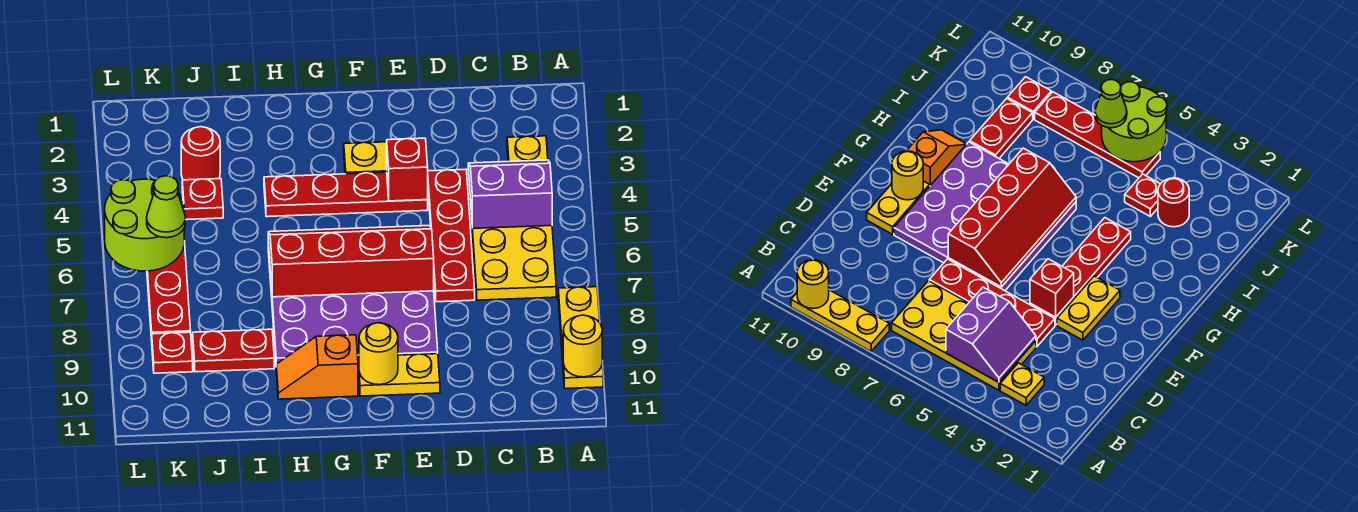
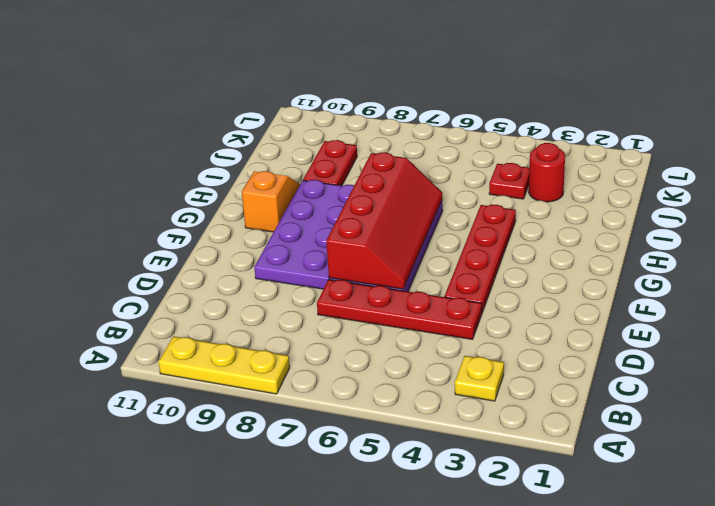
none -> yellow plate B4:C7 level 1
none -> yellow plate E3:F3 level 1
none -> yellow plate E10:F10 level 1

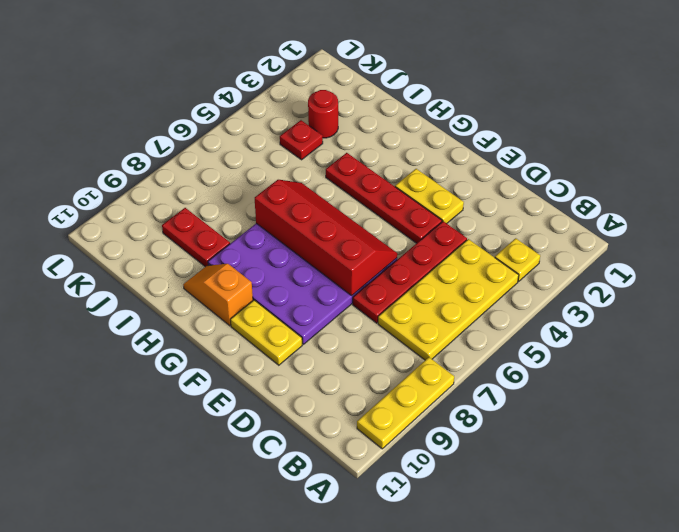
none -> red plate K5:K8 level 1
none -> red plate K9 level 1
none -> yellow round brick A10 level 2

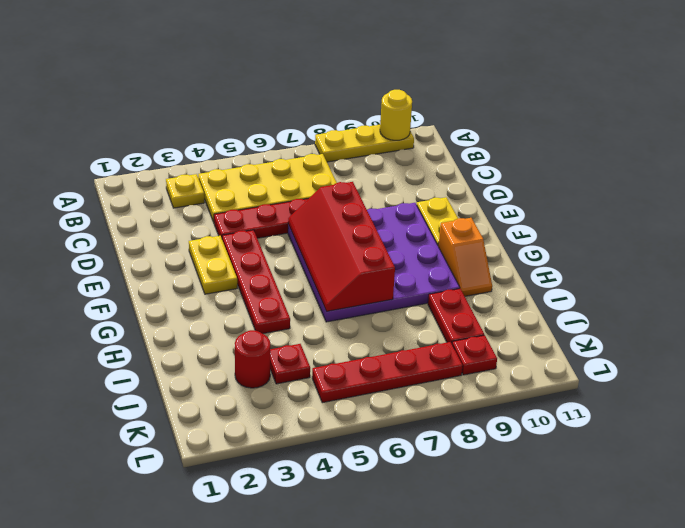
none -> purple slope B4:C5 level 2 top 5
none -> red brick E4 level 2
none -> yellow round brick F10 level 2

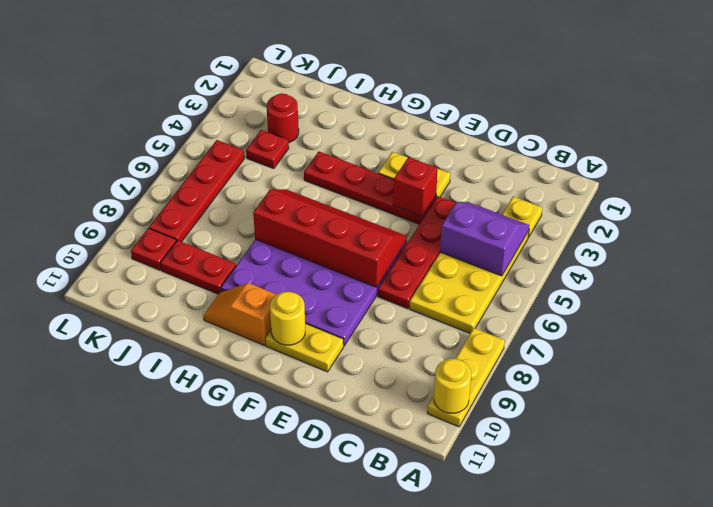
none -> lime round brick K5:L6 level 2
none -> lime cone K6 level 3

